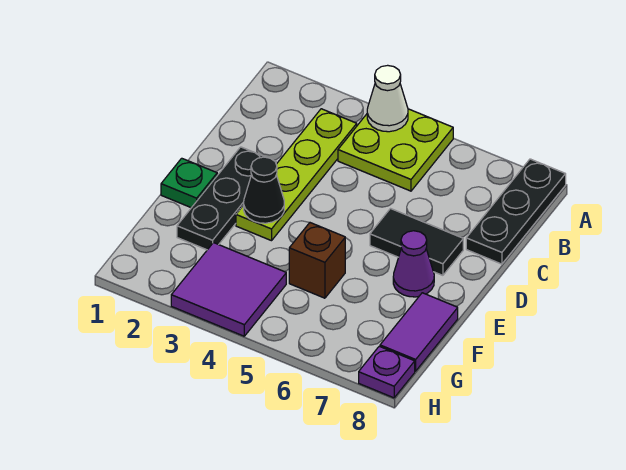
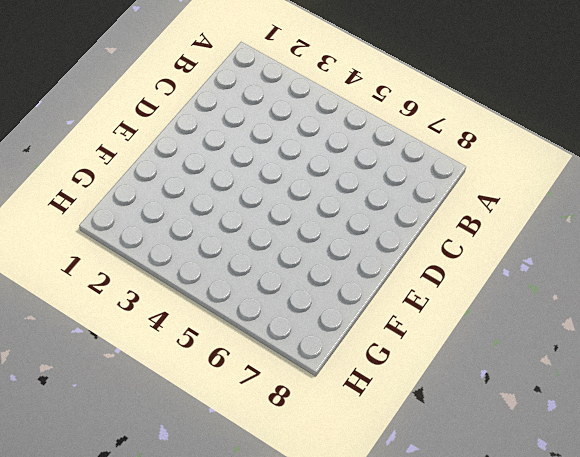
none -> lime plate A4:B5 level 1
none -> black plate A8:C8 level 1
none -> lime plate B3:E3 level 1

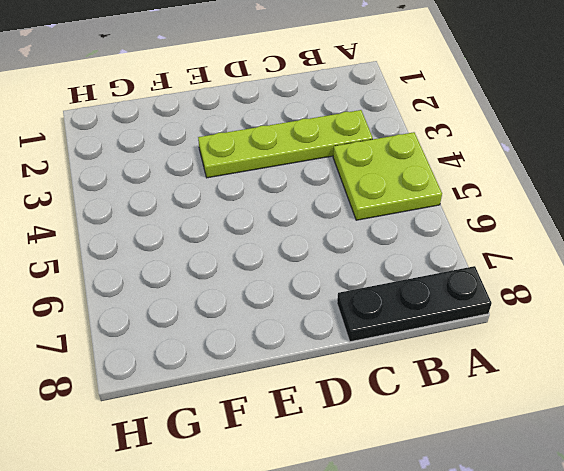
none -> black plate D2:F2 level 1
none -> black tile D6:D7 level 1
none -> green plate E1 level 1

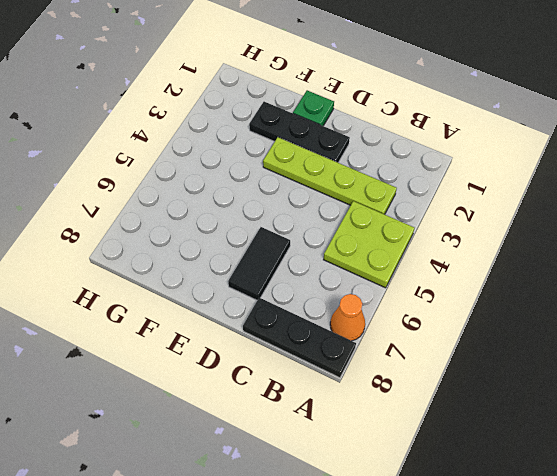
orange cone A7 level 1 -> none
none -> purple cone E7 level 1
none -> brown brick F5 level 1
none -> purple tile F8:G8 level 1

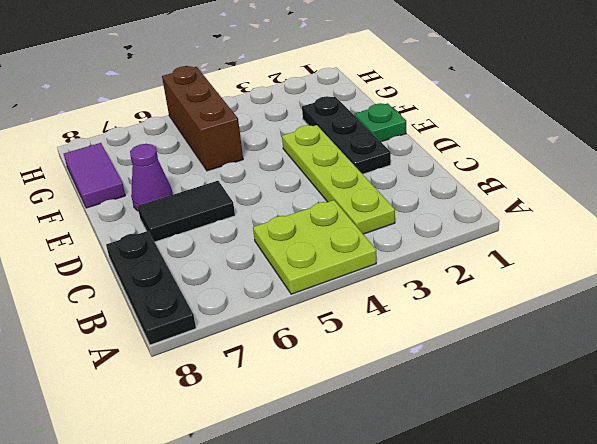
brown brick F5:H5 level 1 -> brown brick F5 level 1
none -> purple tile G3:H4 level 1
none -> purple plate H8 level 1
none -> white cone A4 level 2

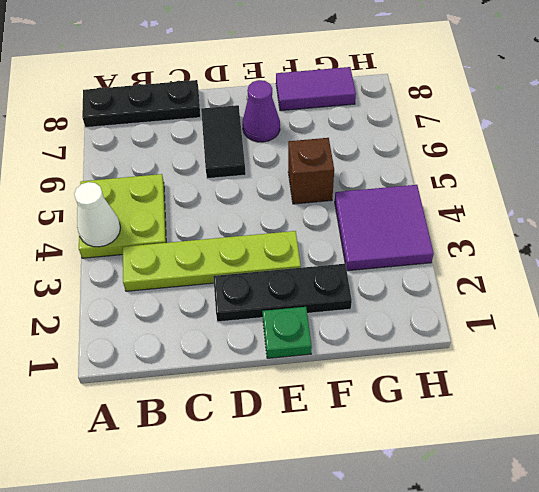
none -> purple plate H8 level 1
none -> black cone E3 level 2

